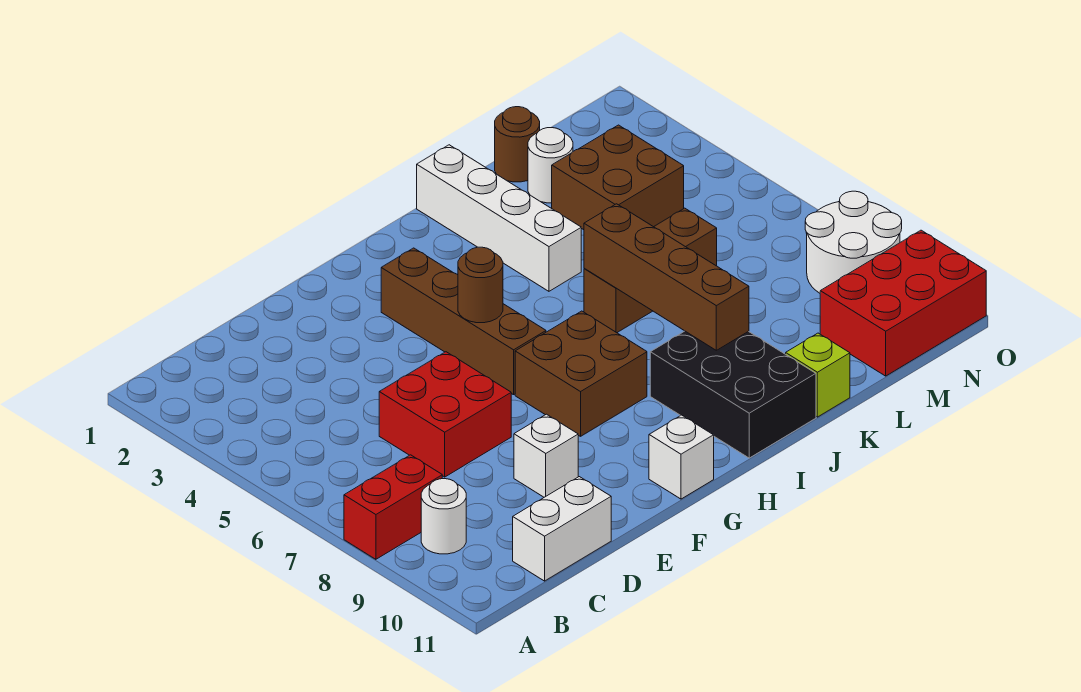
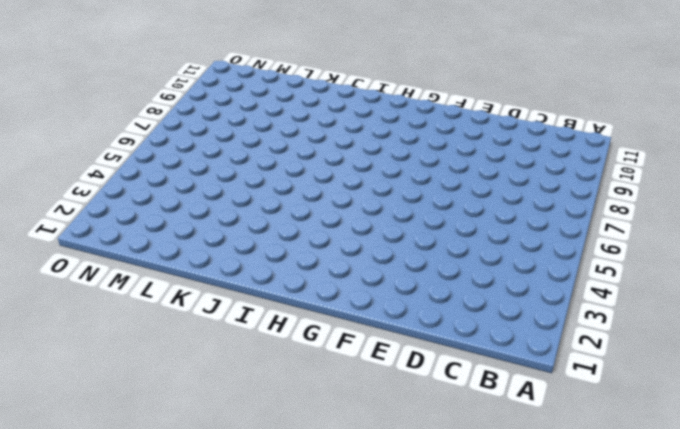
none -> red brick A8:B8 level 1
none -> white round brick B9 level 1
none -> white brick C11:D11 level 1

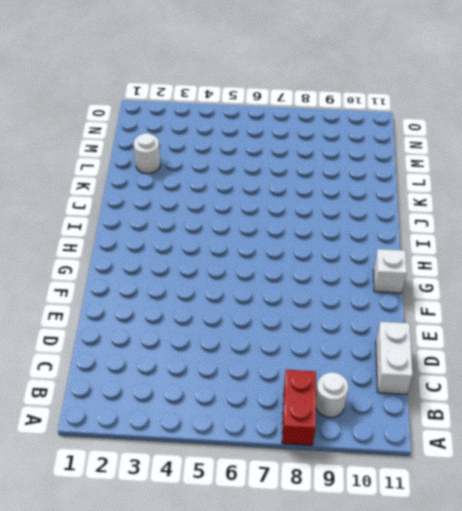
none -> red brick D6:E7 level 1
none -> white brick E9 level 1
none -> brown brick G3:G6 level 1

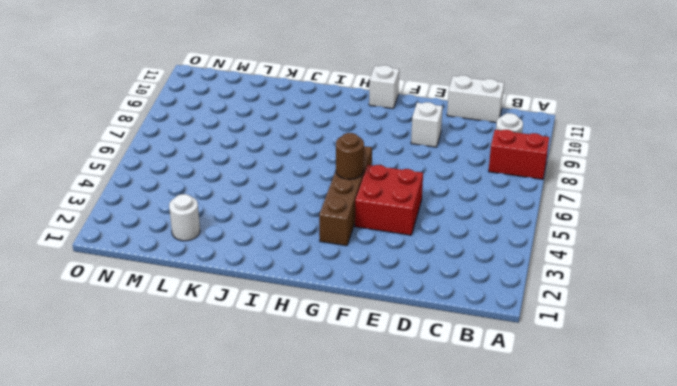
red brick E4:F5 level 1 -> red brick D6:E7 level 1
none -> brown brick G7:H8 level 1
none -> black brick I9:J11 level 1
none -> white brick J1:J4 level 1

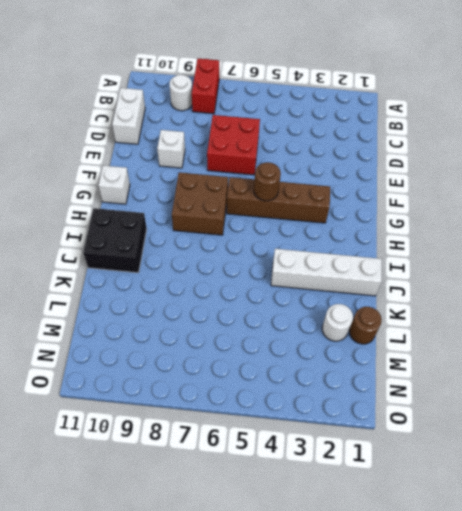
black brick I10:J11 level 1 -> black brick I9:J11 level 1
none -> brown brick J6:L6 level 1
none -> lime brick K11 level 1
none -> brown brick L3:M4 level 1

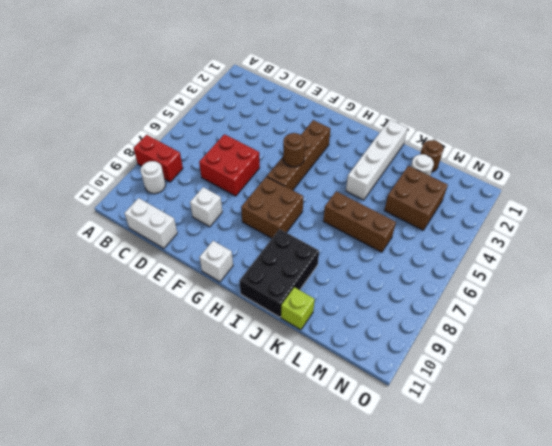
none -> red brick M10:O11 level 1
none -> white round brick N8:O9 level 1
none -> brown brick J6:J9 level 2

